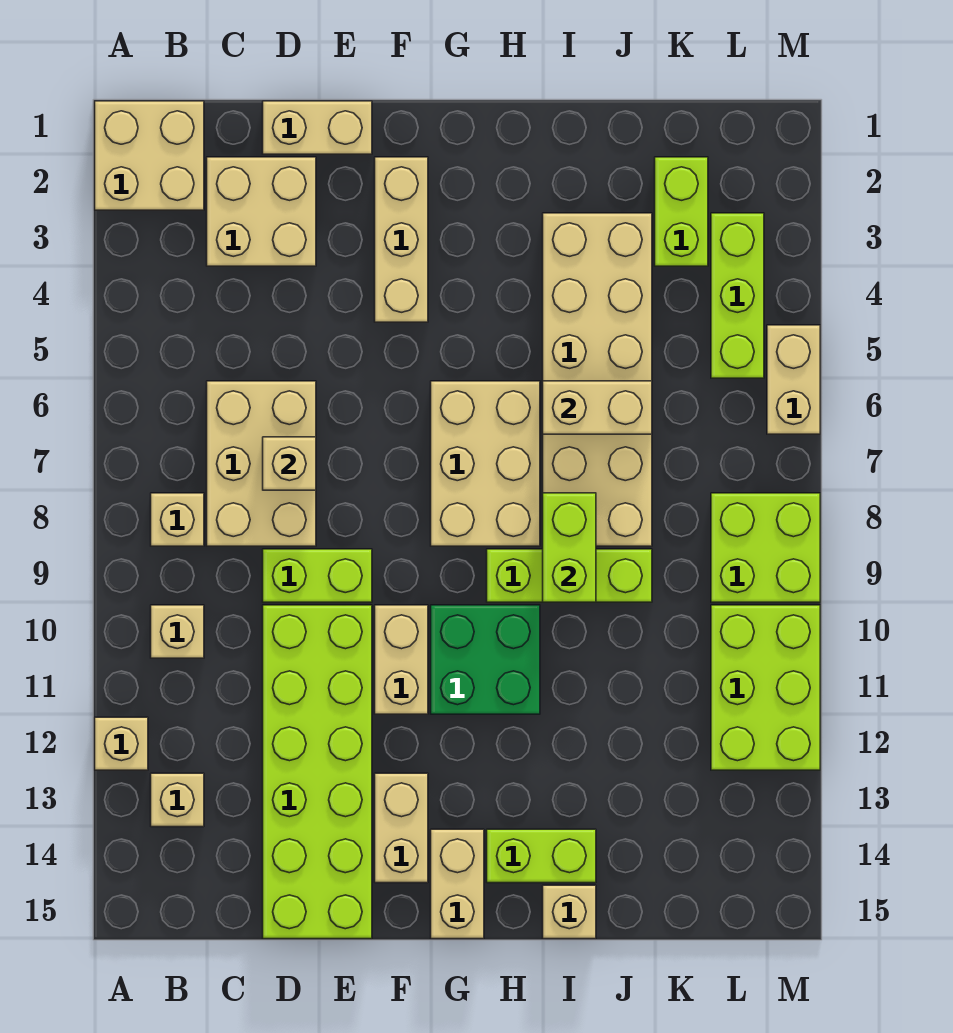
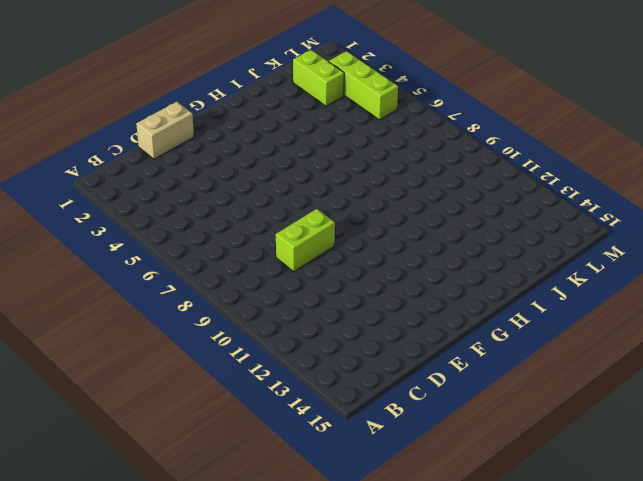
none -> tan brick A1:B2 level 1
none -> tan brick A12 level 1
none -> tan brick B8 level 1

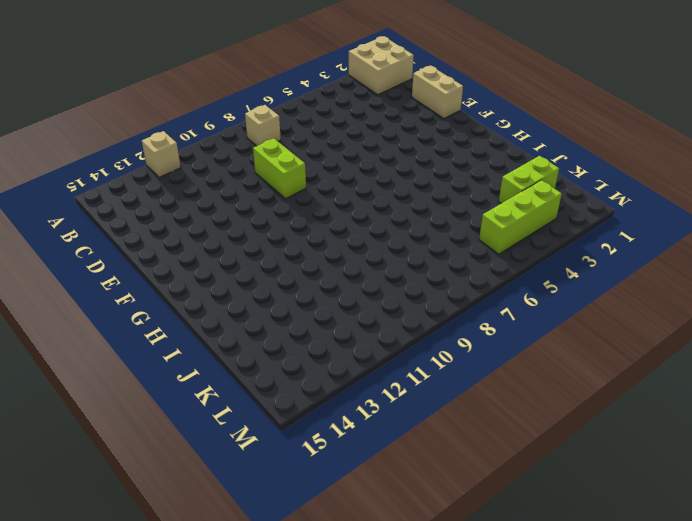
none -> tan brick B10 level 1
none -> tan brick B13 level 1
none -> tan brick C2:D3 level 1

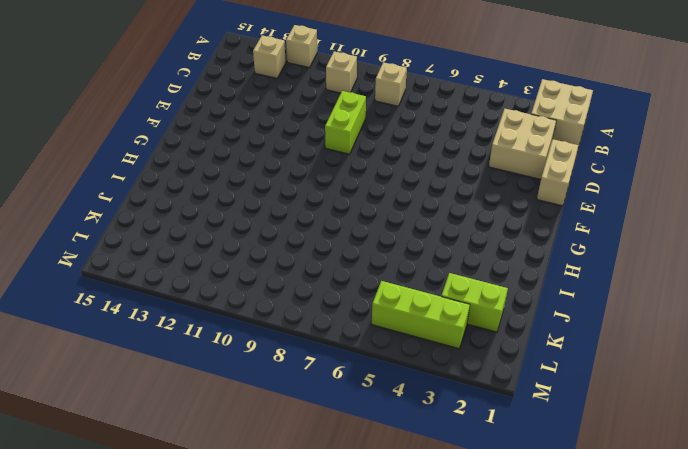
none -> tan brick C6:D8 level 1
none -> lime brick D10:E15 level 1
none -> tan brick F2:F4 level 1

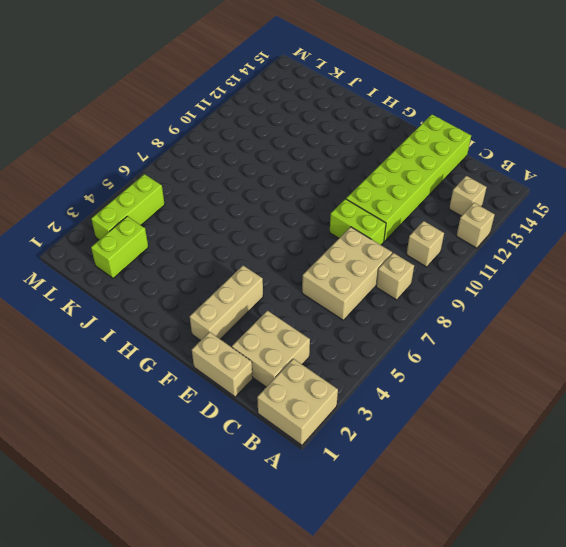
none -> tan brick F10:F11 level 1
none -> tan brick F13:F14 level 1
none -> tan brick G6:H8 level 1

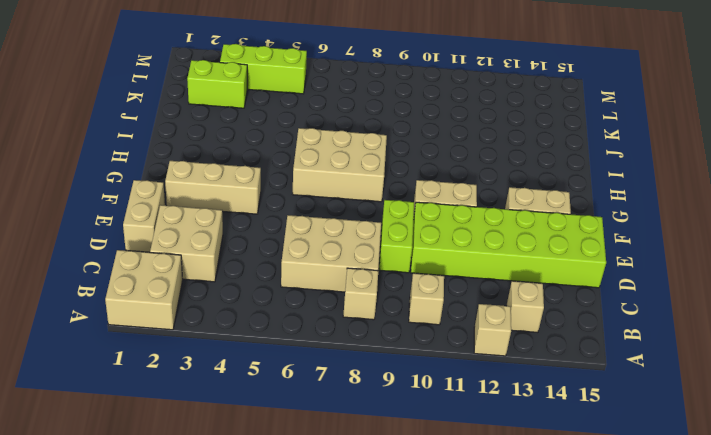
none -> green brick G10:H11 level 1
none -> tan brick G14:G15 level 1
none -> lime brick H9:J9 level 1

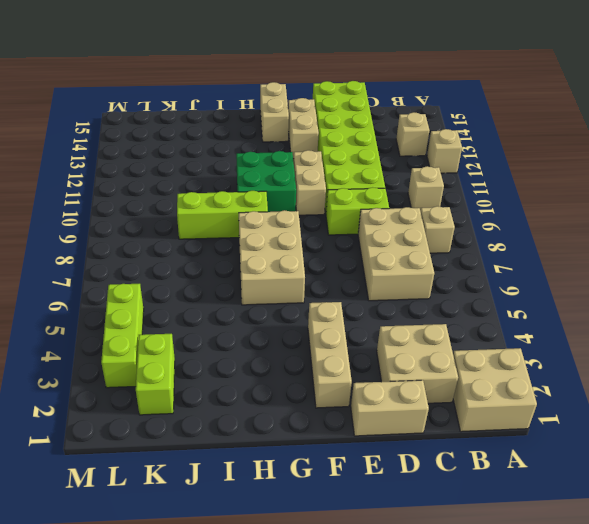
none -> lime brick H14:I14 level 1
none -> tan brick I3:J8 level 1
none -> tan brick I15 level 1

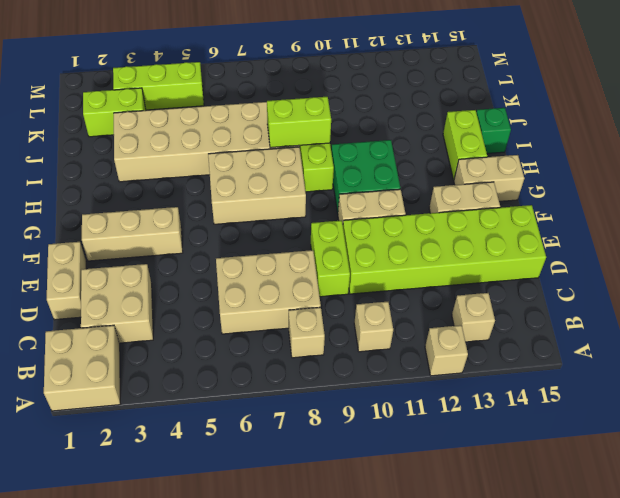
green brick I15 level 1 -> tan brick I15 level 1
none -> lime brick L8:M9 level 1
none -> lime brick L10:M12 level 1
none -> tan brick M5:M6 level 1

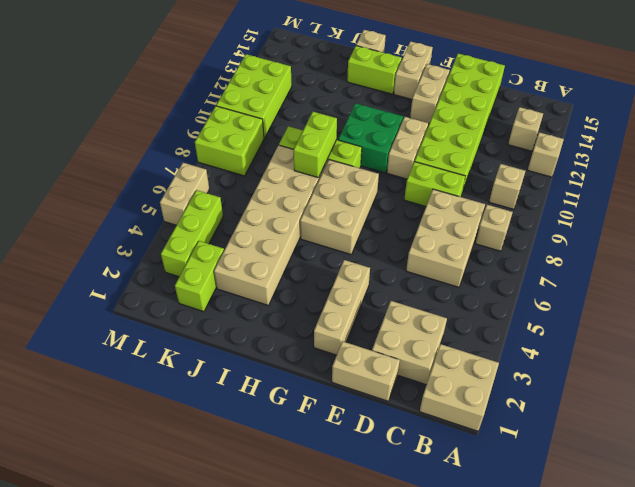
none -> tan brick D7 level 2
none -> tan brick I6:J6 level 2

